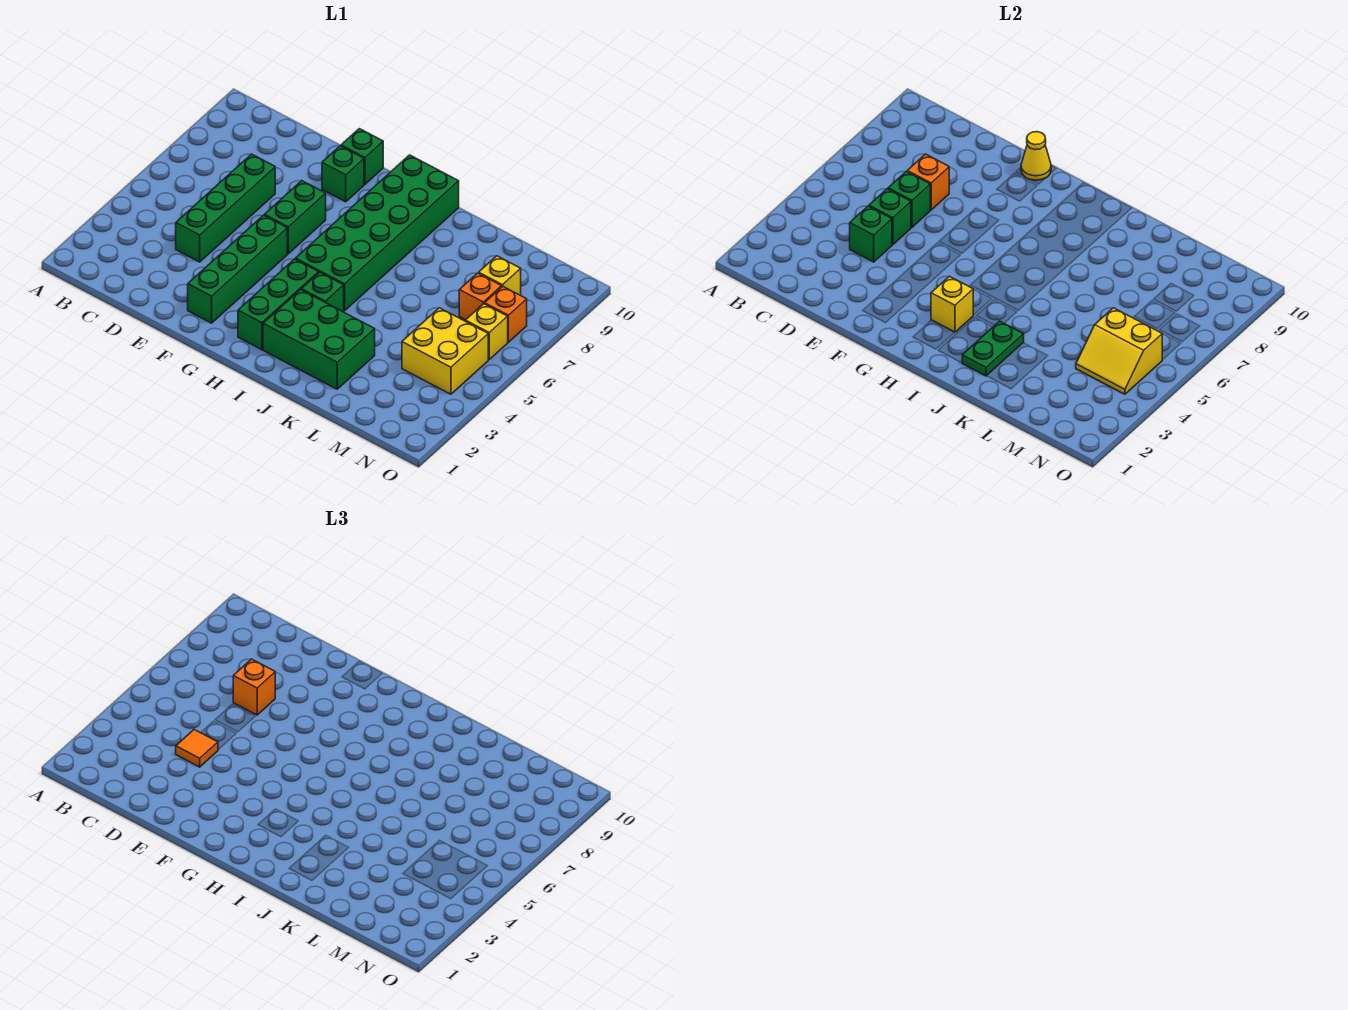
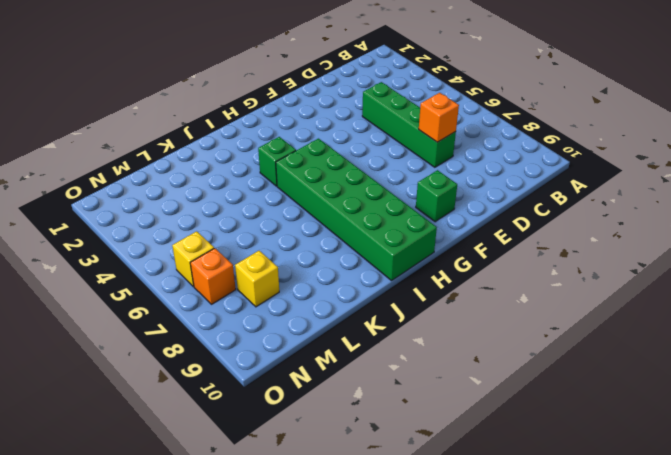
none -> green brick F2:F5 level 1
none -> green brick F6:F7 level 1
none -> green brick F10 level 1

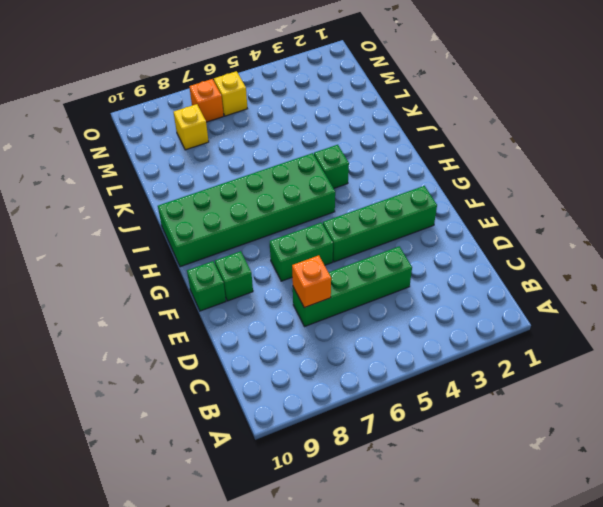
none -> green brick H2:H4 level 1
none -> green brick I2:K3 level 1
none -> yellow brick M4:N5 level 1

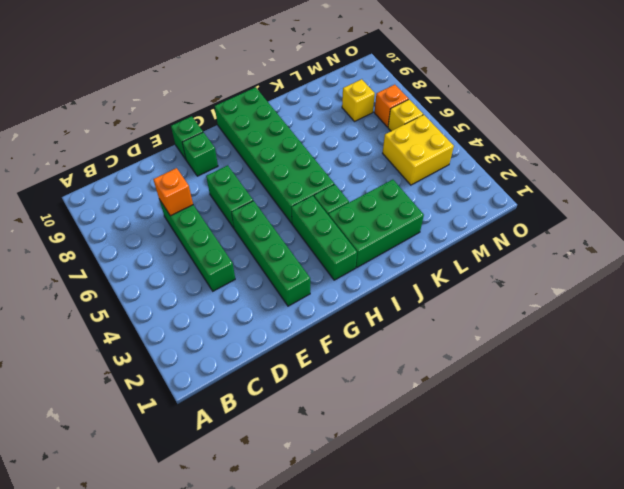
none -> orange brick M7 level 1
none -> green brick D4 level 2
none -> green brick D5 level 2

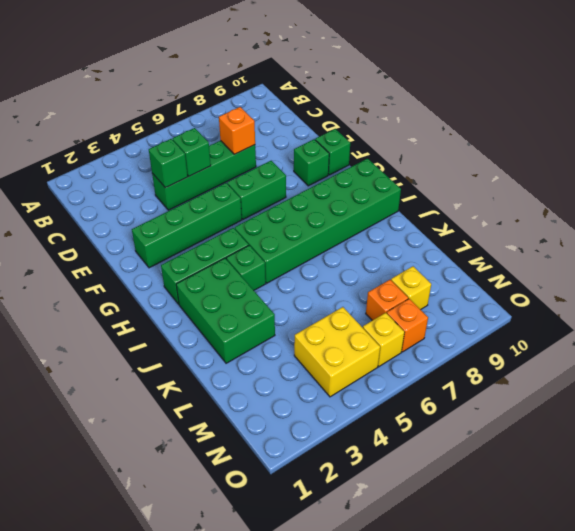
none -> green brick D6 level 2
none -> yellow cone F10 level 2
none -> yellow brick H3 level 2

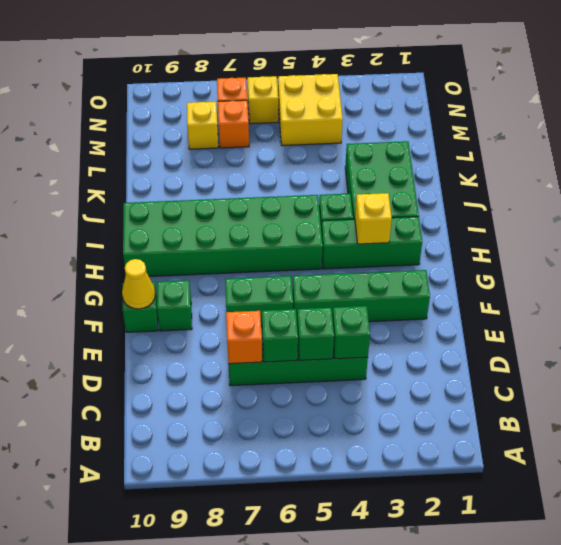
none -> green plate J2:J3 level 2
none -> yellow slope M4:N5 level 2 top 5
none -> orange tile D4 level 3

